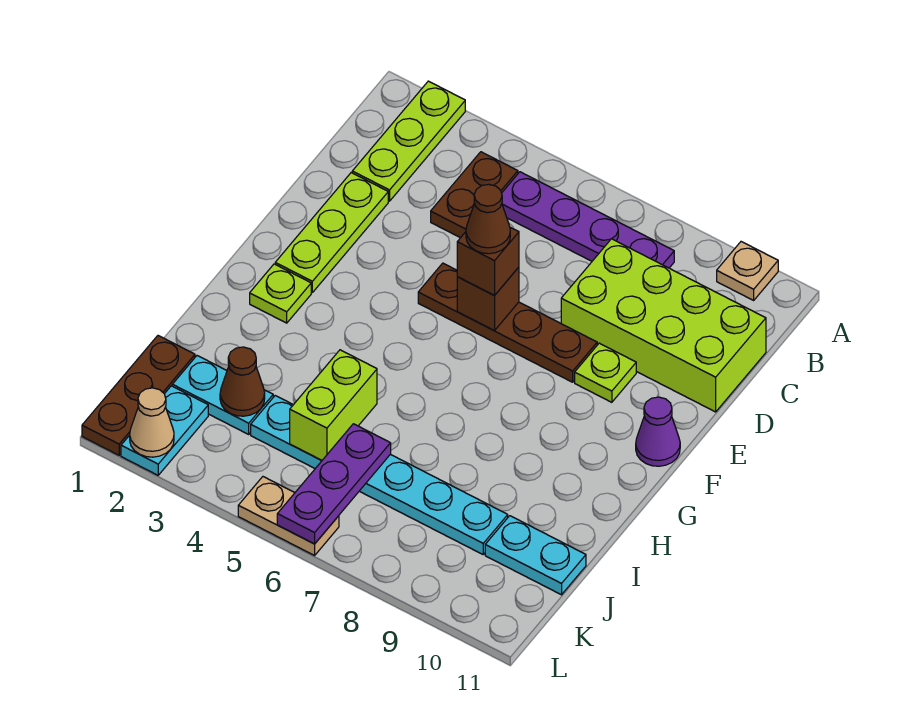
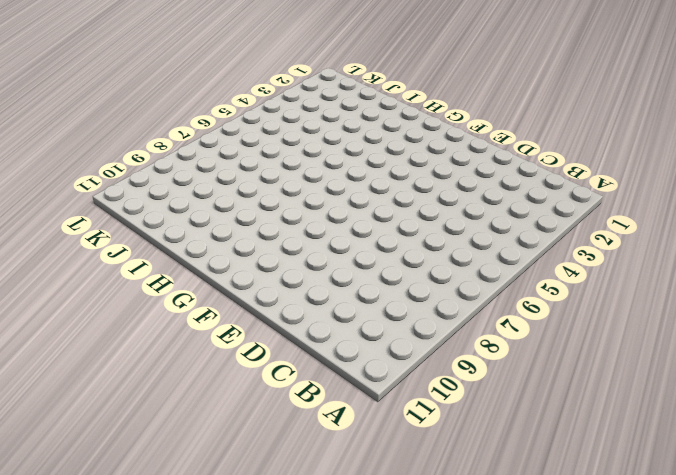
none -> lime plate A2:C2 level 1
none -> tan plate A10 level 1
none -> brown plate B4:C4 level 1

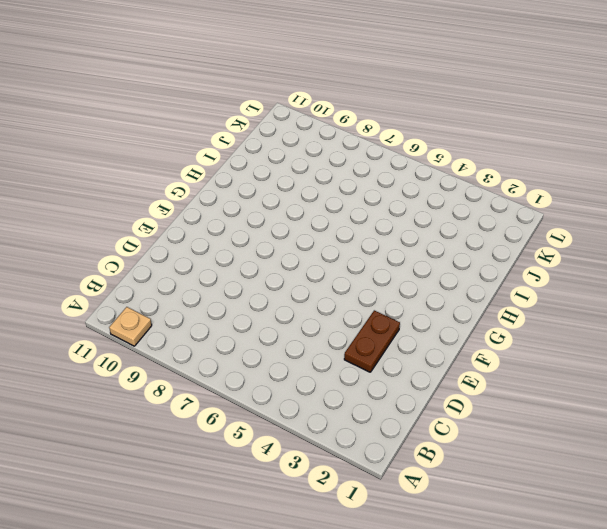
brown plate D3:E3 level 1 -> brown plate B4:C4 level 1
none -> lime plate A2:C2 level 1
none -> purple plate B5:B8 level 1
none -> lime brick C8:D11 level 1

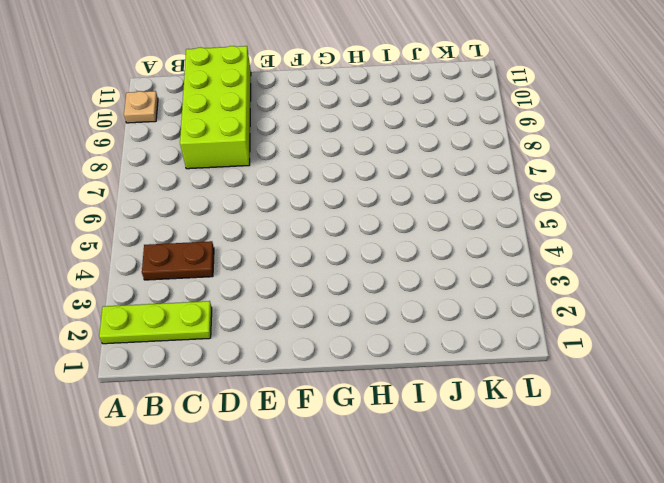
none -> purple plate B5:B8 level 1
none -> lime plate D2:F2 level 1
none -> brown plate E5:E8 level 1

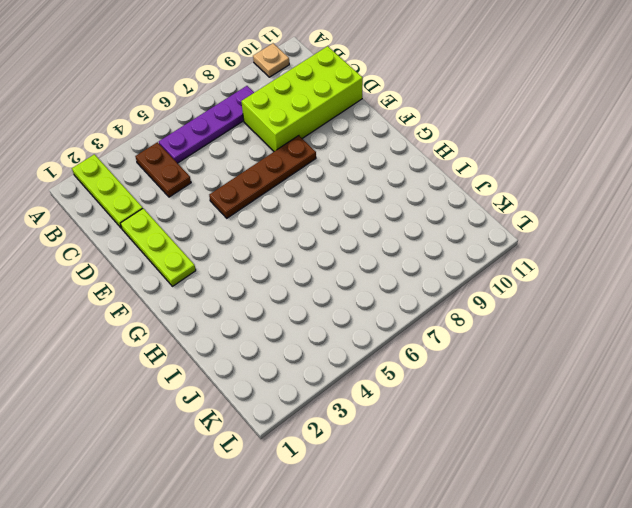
none -> lime plate E9 level 1
none -> purple cone F11 level 1
none -> lime plate G2 level 1

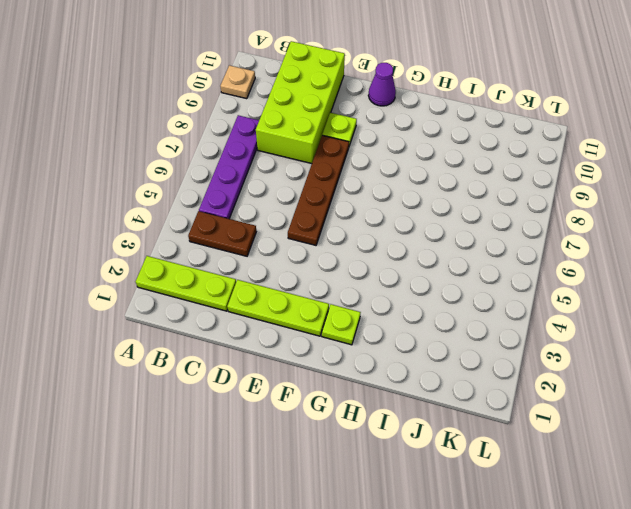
none -> brown plate J1:L1 level 1
none -> cyan plate J2:J3 level 1
none -> cyan plate J4:J9 level 1

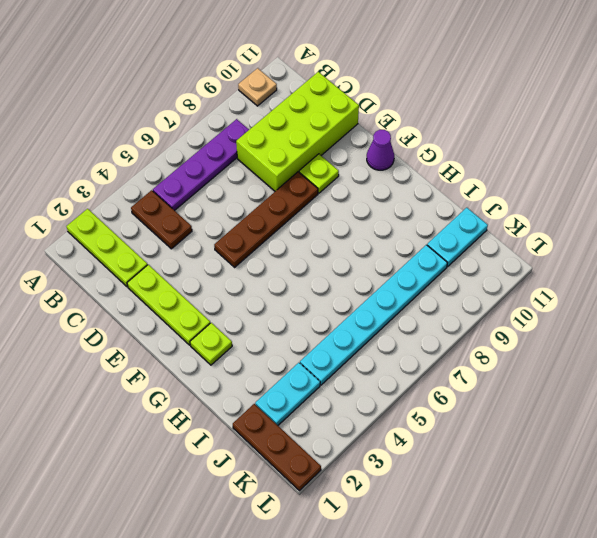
none -> cyan plate K2:L2 level 1
none -> tan plate L5:L6 level 1
none -> brown brick E6 level 2

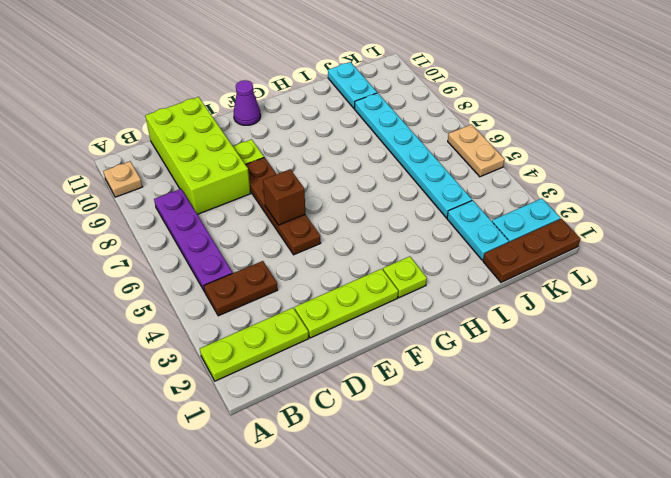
none -> lime brick I5:J5 level 2
none -> brown cone J3 level 2
none -> purple plate J6:L6 level 2

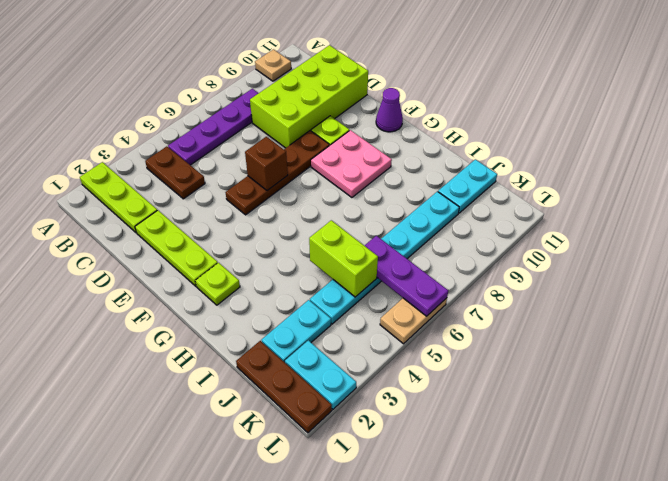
pink plate F8:G9 level 1 -> none
none -> brown cone J3 level 2
none -> tan cone L2 level 2
none -> brown brick E6 level 3

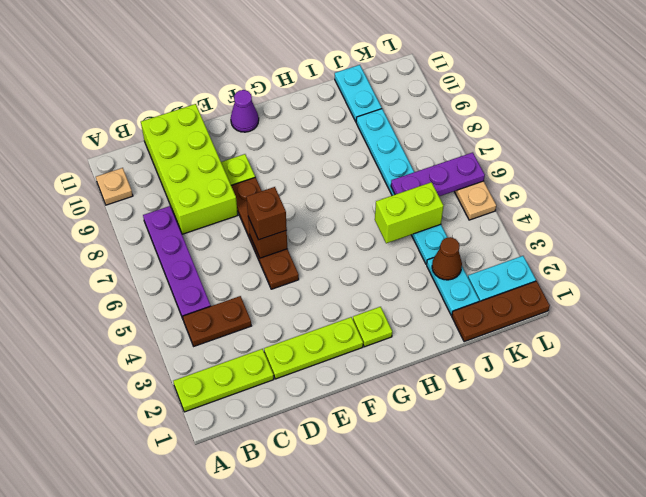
none -> tan cone L2 level 2
none -> brown cone E6 level 4

